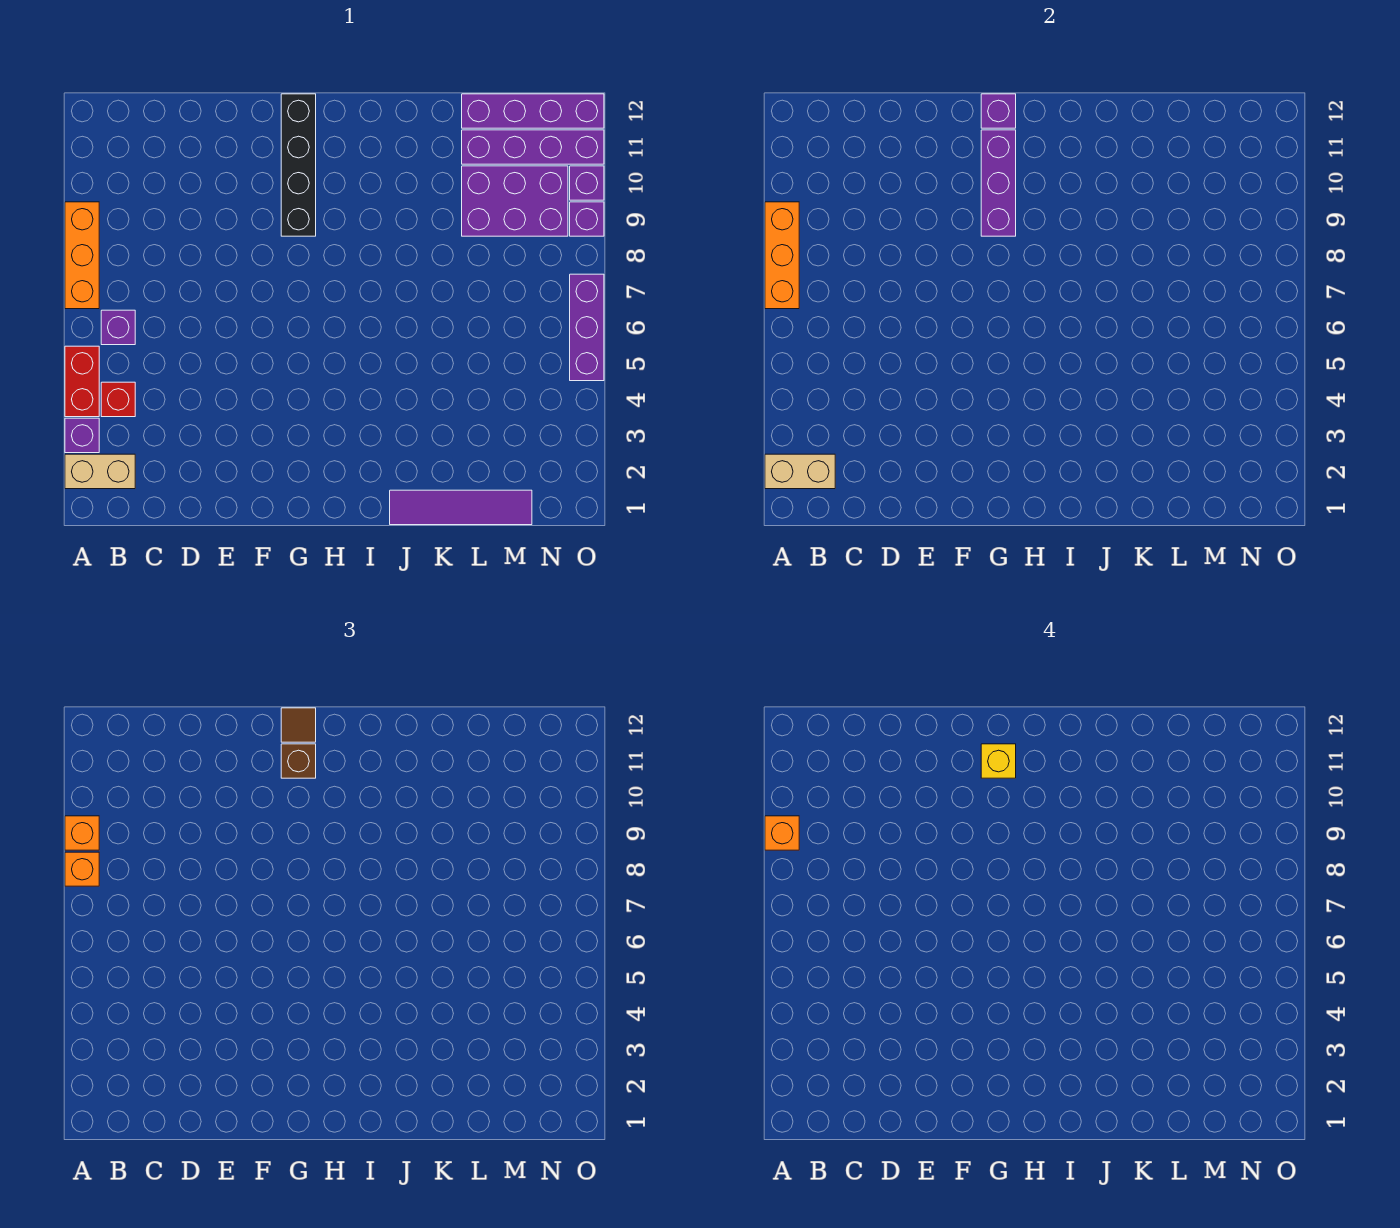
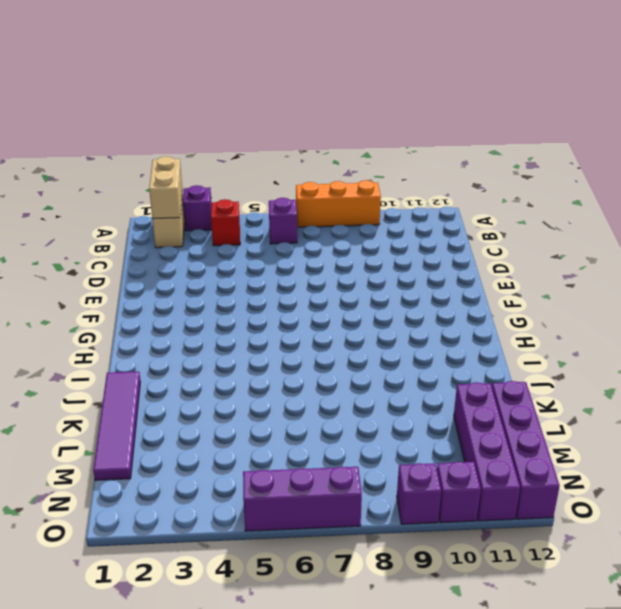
none -> red brick A4:A5 level 1
none -> black brick G9:G12 level 1
none -> purple brick L9:N10 level 1

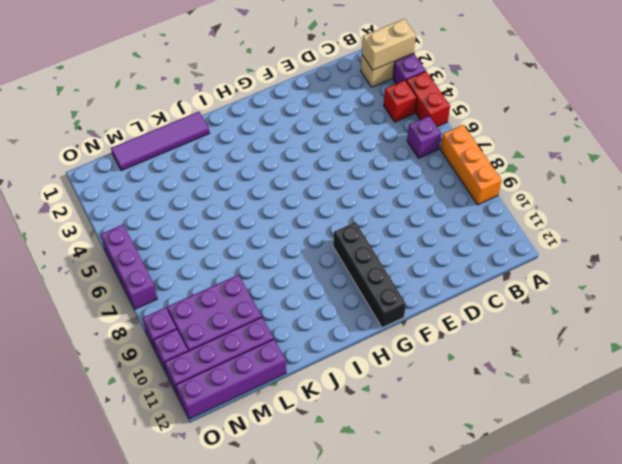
none -> orange brick A7:A9 level 2
none -> purple brick G9:G11 level 2
none -> purple brick G12 level 2

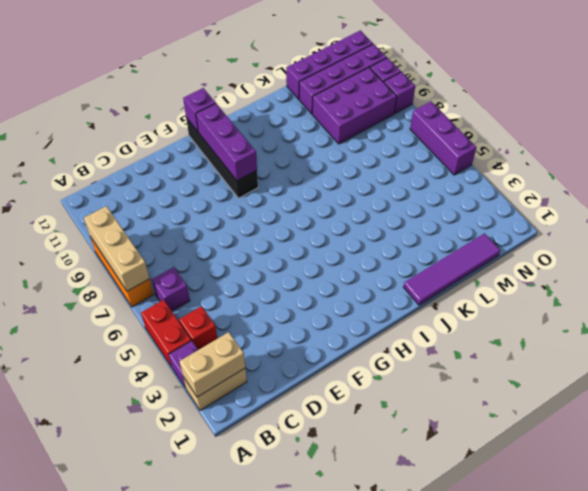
tan brick A7:A9 level 2 -> orange brick A7:A9 level 2
none -> orange brick A8 level 3
none -> orange brick A9 level 3
none -> brown brick G11 level 3

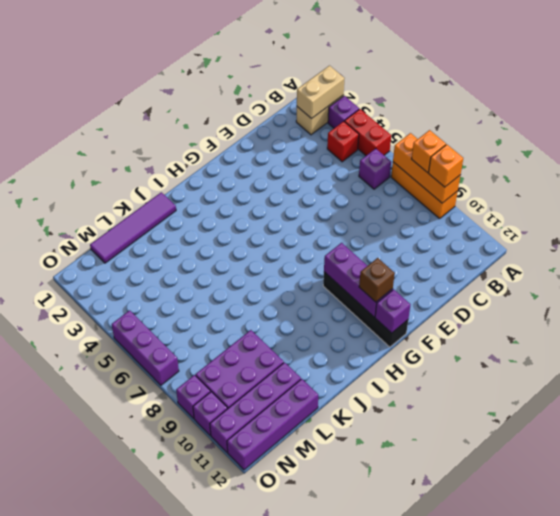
none -> brown tile G12 level 3
none -> orange brick A9 level 4
none -> yellow brick G11 level 4

